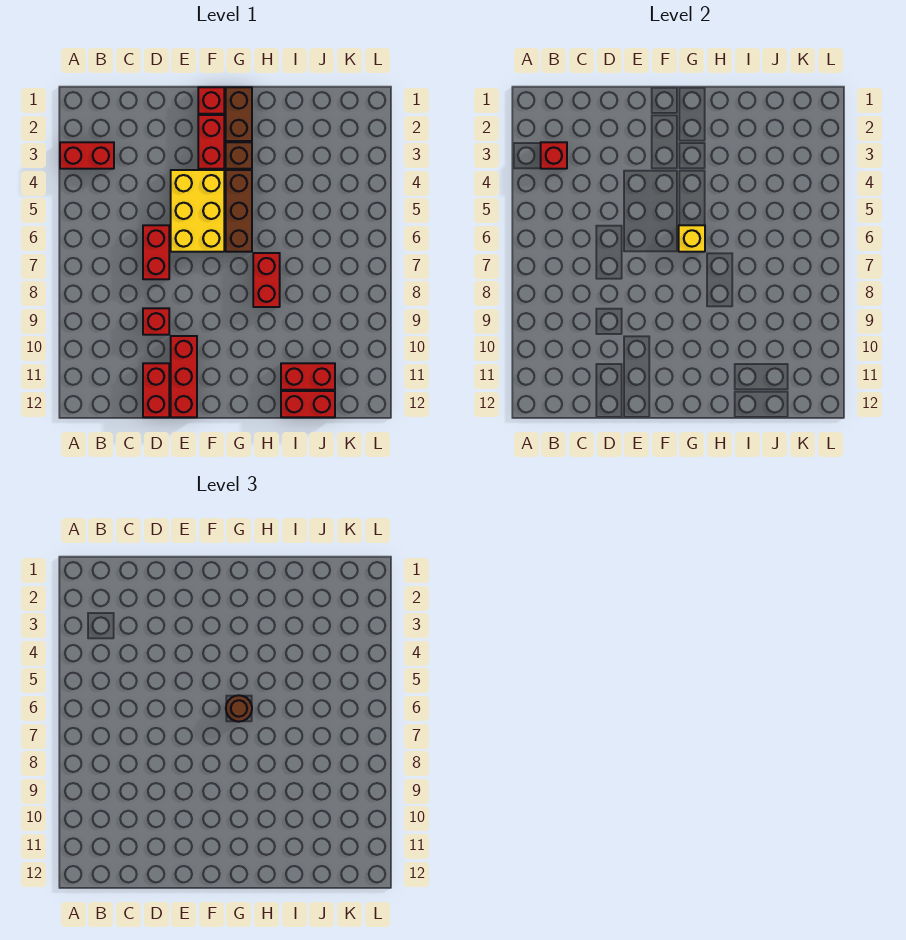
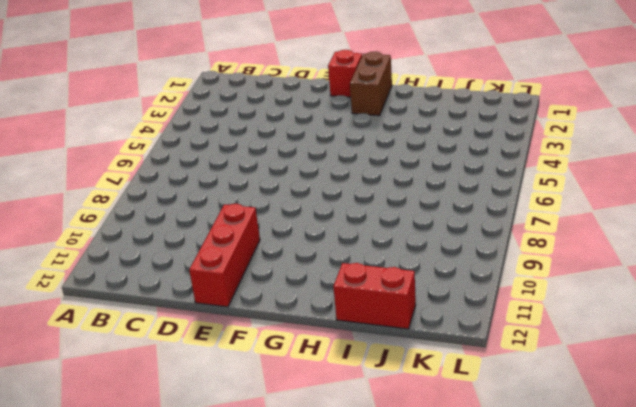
none -> red brick A3:B3 level 1
none -> red brick D6:D7 level 1
none -> red brick D9 level 1

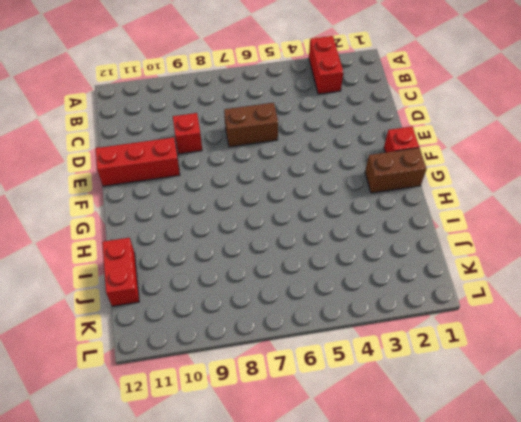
brown brick D6:D7 level 1 -> red brick D6:D7 level 1
none -> red brick D11:D12 level 1
none -> yellow brick E4:F6 level 1
none -> red brick F2:F3 level 1

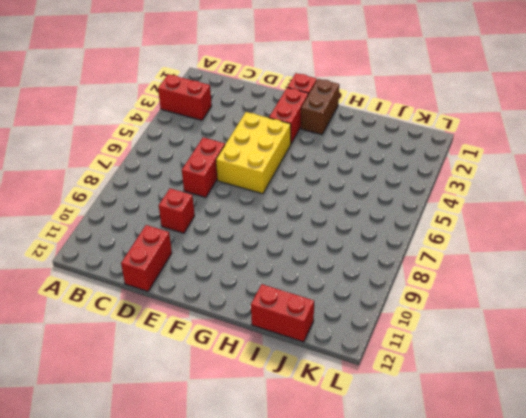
none -> red brick E10:E12 level 1
none -> brown brick G3 level 1
none -> brown brick G4:G6 level 1

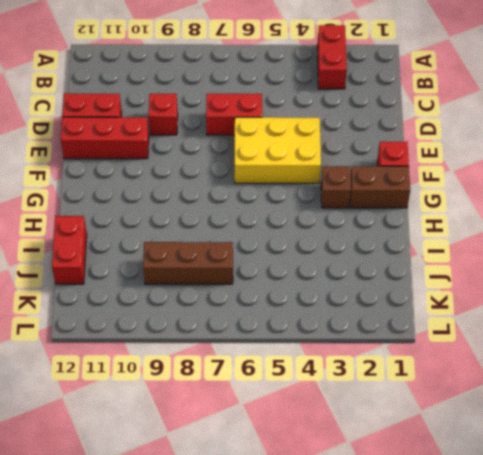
brown brick J7:J9 level 1 -> brown brick G4:G6 level 1
none -> red brick F2:F3 level 1
none -> red brick H7:H8 level 1
none -> red brick I11:J11 level 1

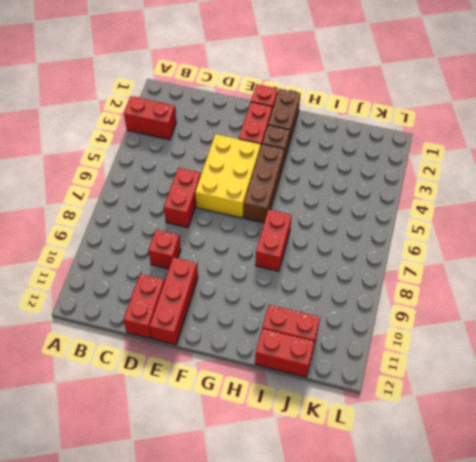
none -> red brick B3 level 2
none -> yellow brick G6 level 2
none -> brown round brick G6 level 3

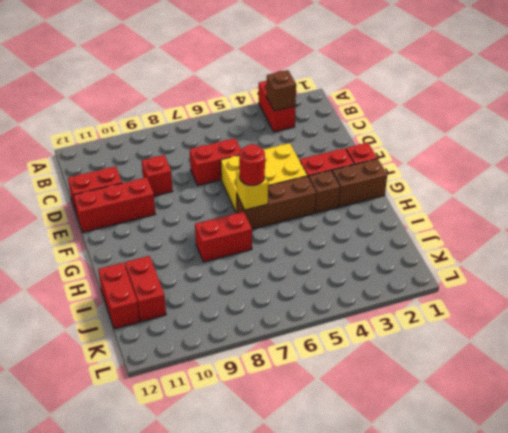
brown brick B3 level 2 -> red brick B3 level 2
red round brick G6 level 3 -> brown round brick G6 level 3

